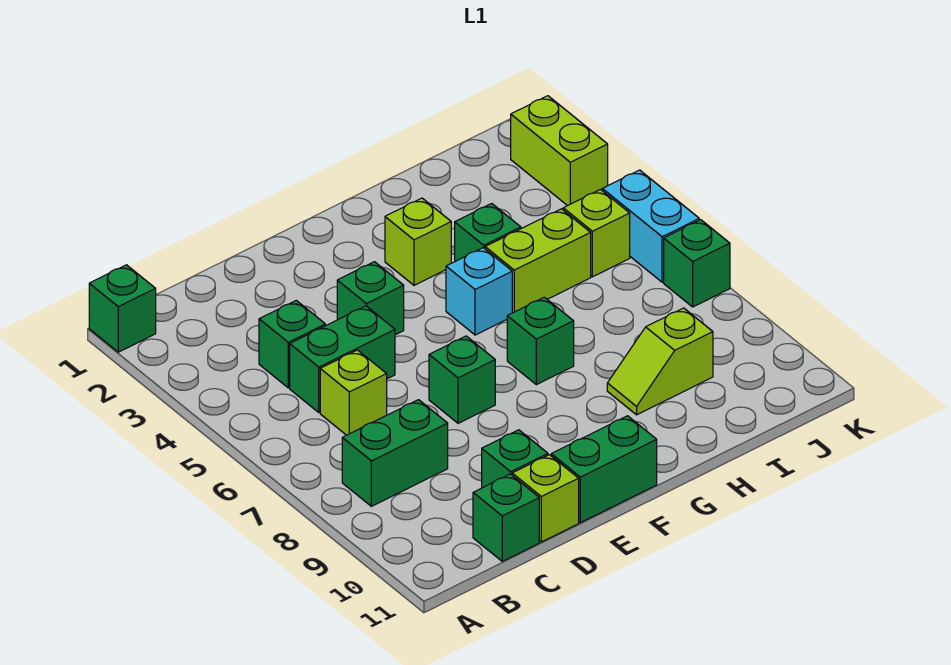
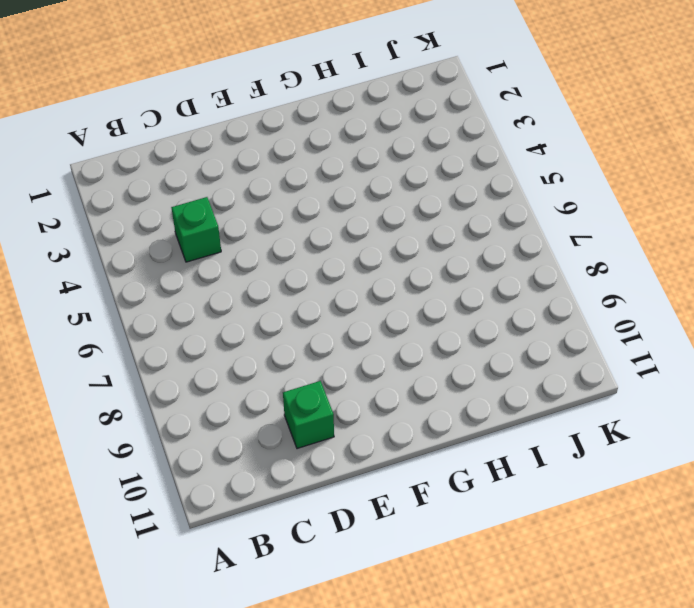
none -> green brick A1 level 1
none -> green brick B8:C8 level 1
none -> green brick C5:D5 level 1

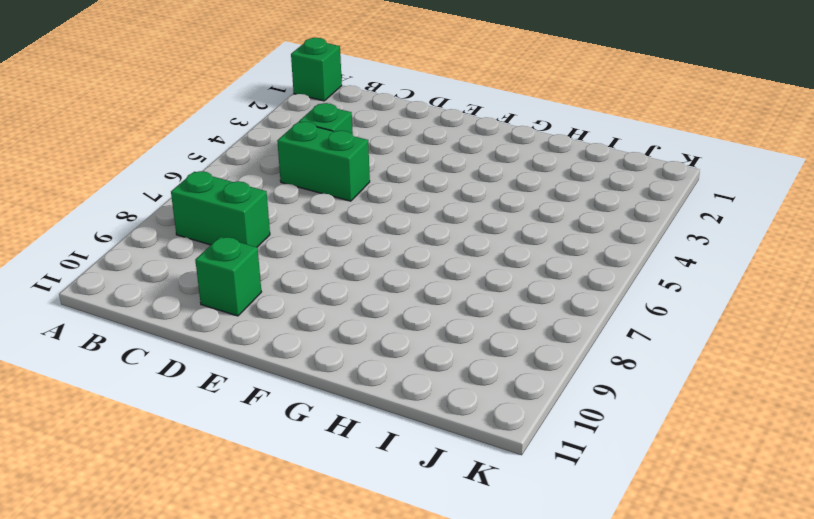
none -> lime brick C6 level 1
none -> green brick C11 level 1
none -> lime brick D11 level 1

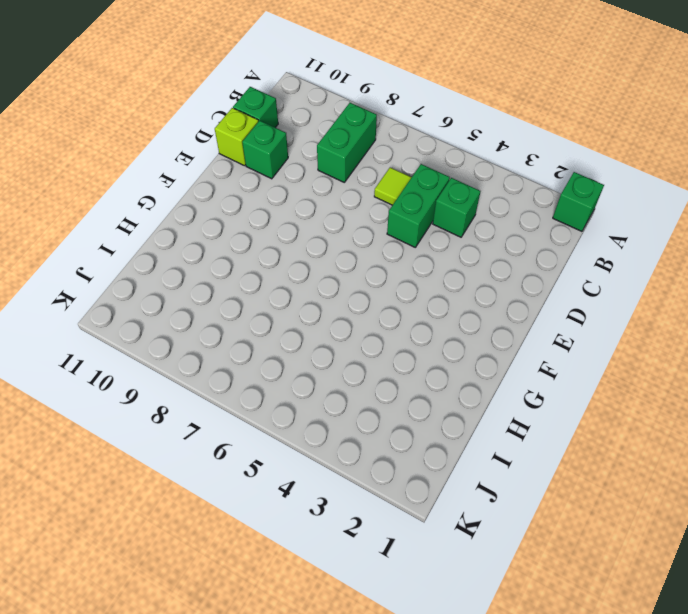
lime tile C6 level 1 -> lime brick C6 level 1
none -> green brick E4 level 1
none -> green brick E7 level 1
none -> green brick E11:F11 level 1

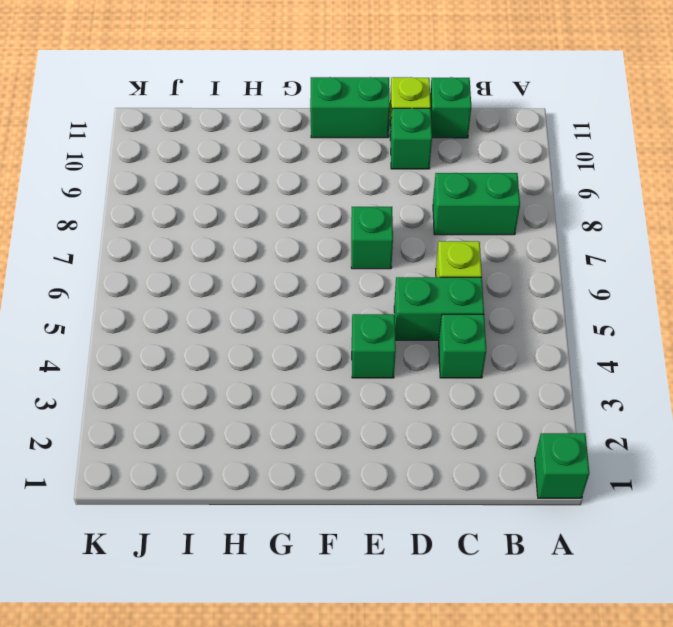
none -> lime brick G3 level 1
none -> cyan brick G5 level 1
none -> green brick G7 level 1

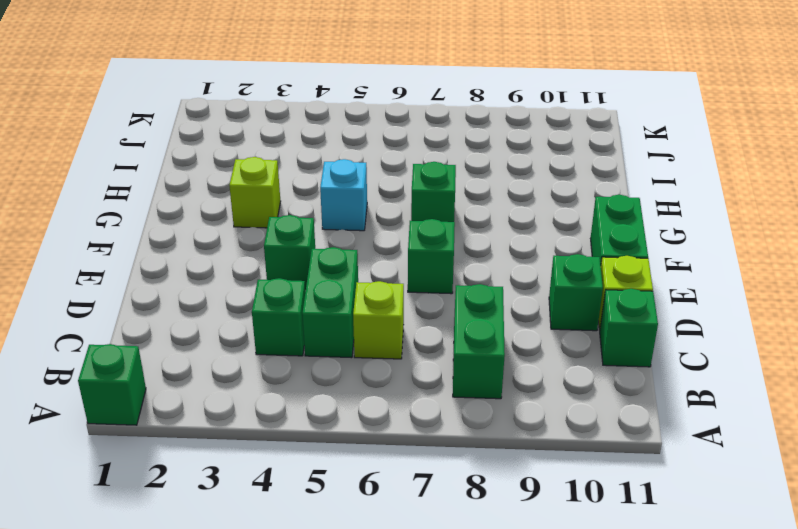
none -> green brick H4 level 1
none -> lime brick H5:I5 level 1
none -> lime slope H9:I9 level 1 top I

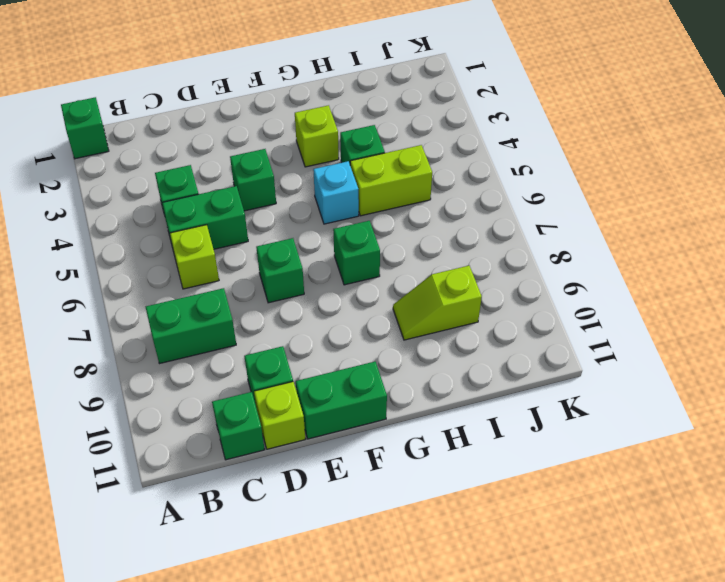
none -> lime brick J5 level 1
none -> lime brick K2:K3 level 1
none -> cyan brick K5:K6 level 1

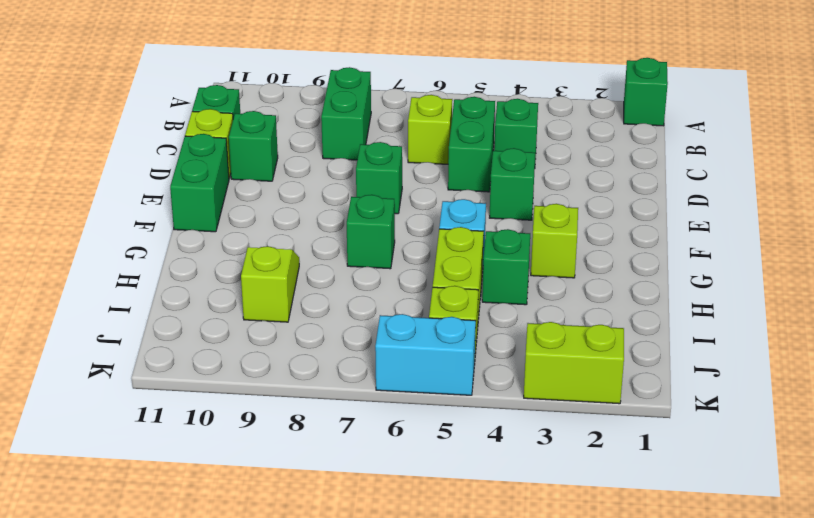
none -> green brick K7 level 1

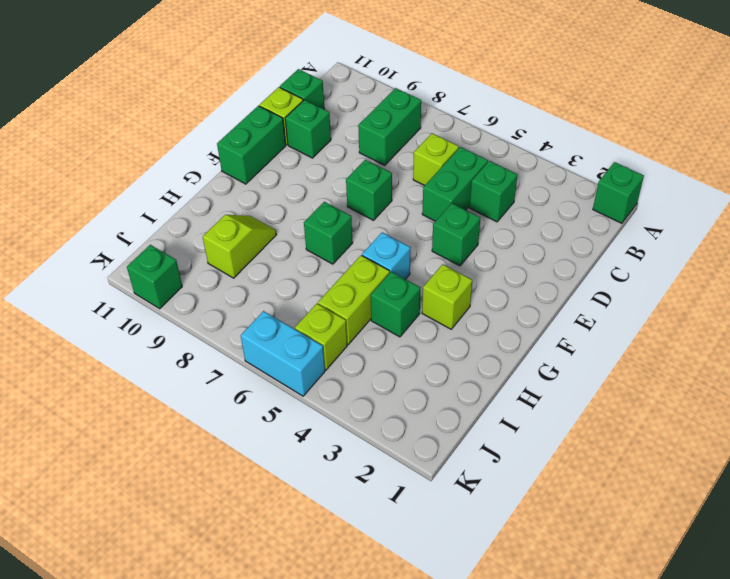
green brick K10 level 1 -> green brick K7 level 1
none -> lime brick K2:K3 level 1

